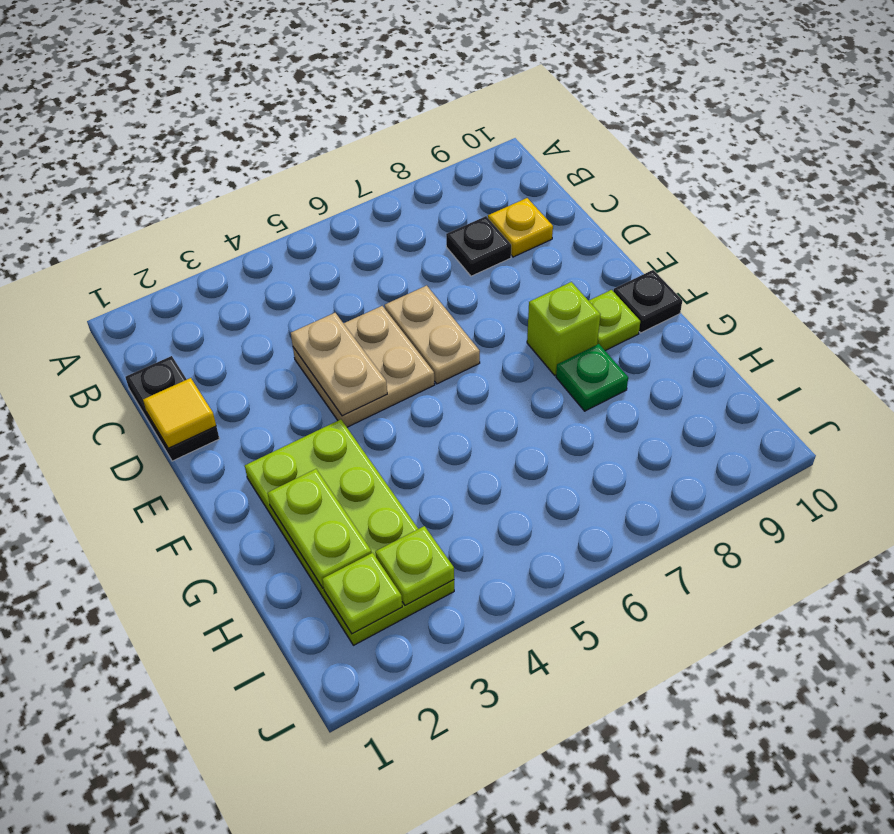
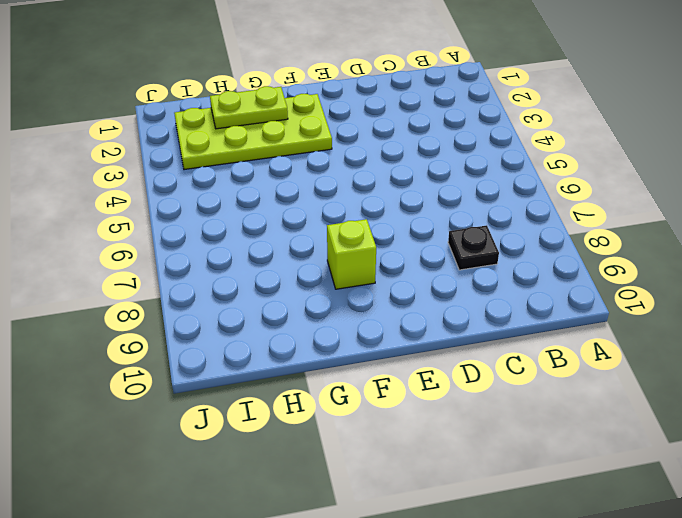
none -> black plate C1:D1 level 1
none -> yellow plate C9 level 1
none -> tan plate D4:E5 level 1

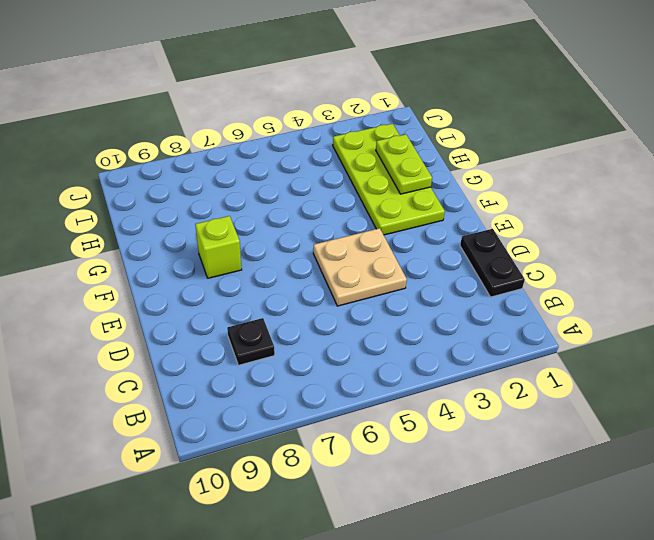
none -> yellow plate C9 level 1
none -> tan plate D6:E6 level 1
none -> lime plate F9 level 1

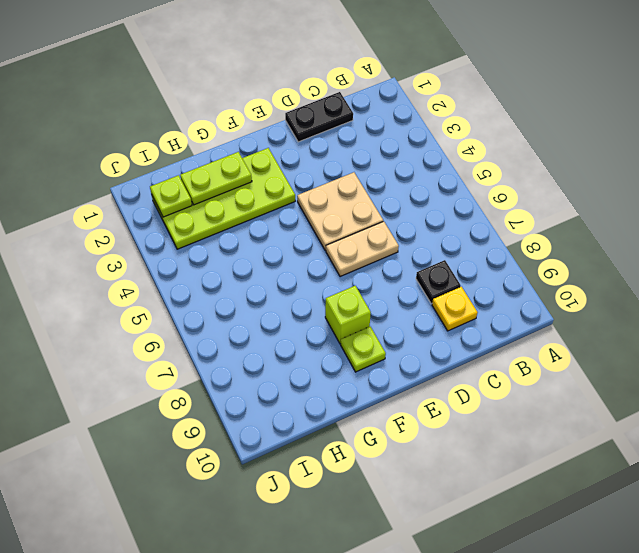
none -> black plate F10 level 1
none -> green plate G8 level 1
none -> yellow tile D1 level 2

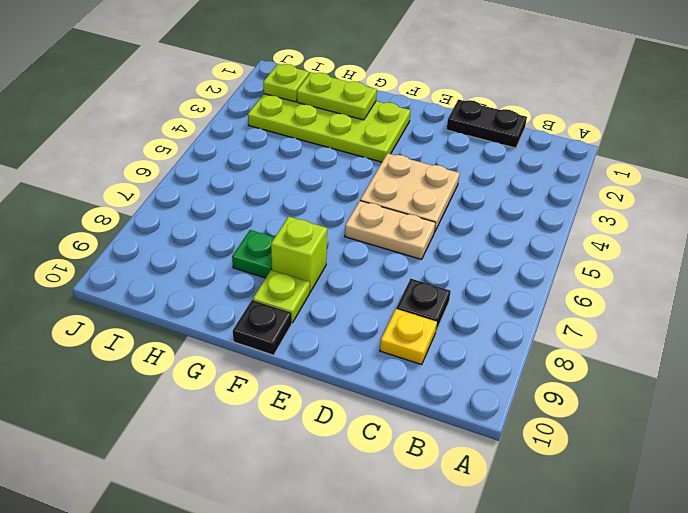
none -> yellow tile D1 level 2
none -> tan plate D4:E4 level 2
none -> lime plate I3 level 2

